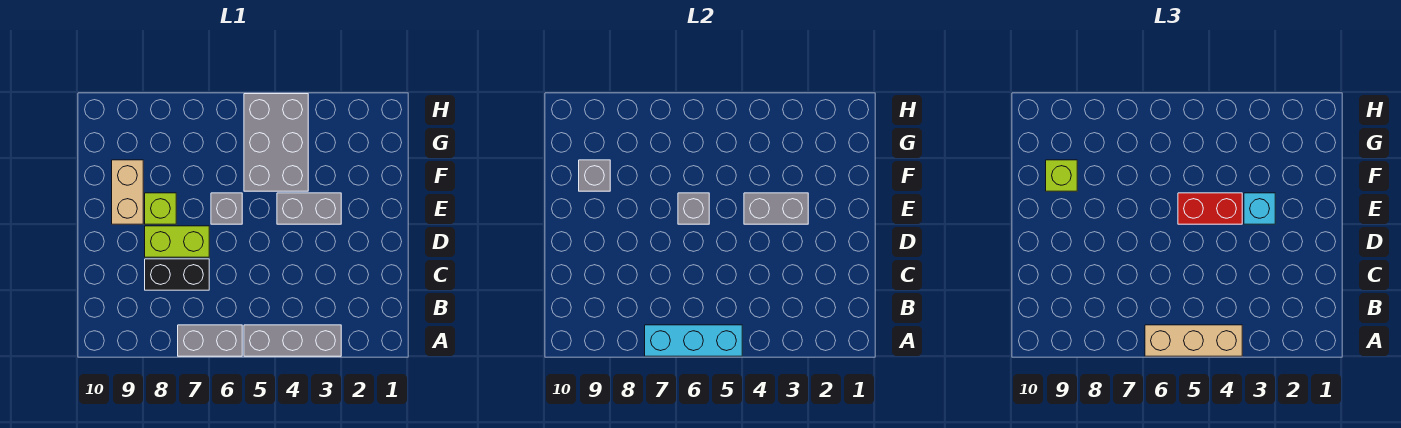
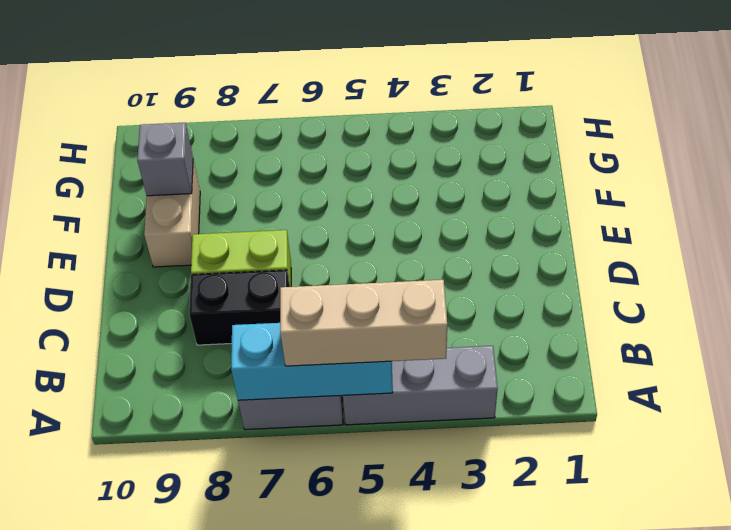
none -> grey brick E3:E4 level 1
none -> grey brick E6 level 1
none -> lime brick E8 level 1

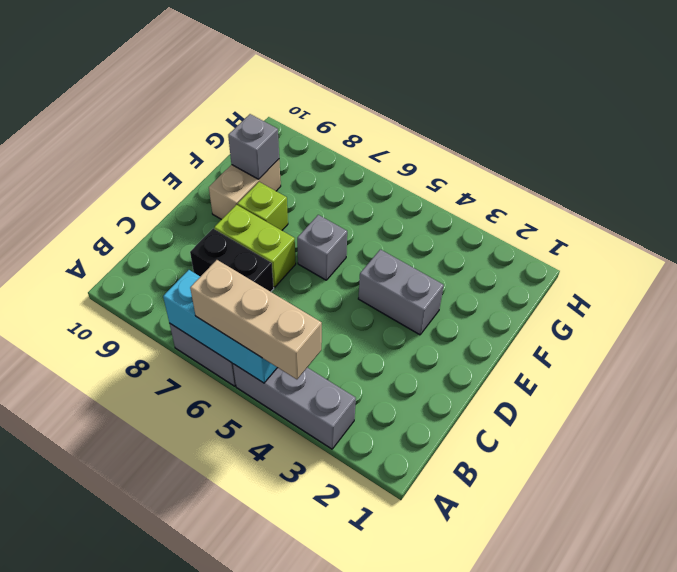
none -> grey brick F4:H5 level 1
none -> grey brick E3:E4 level 2
none -> grey brick E6 level 2

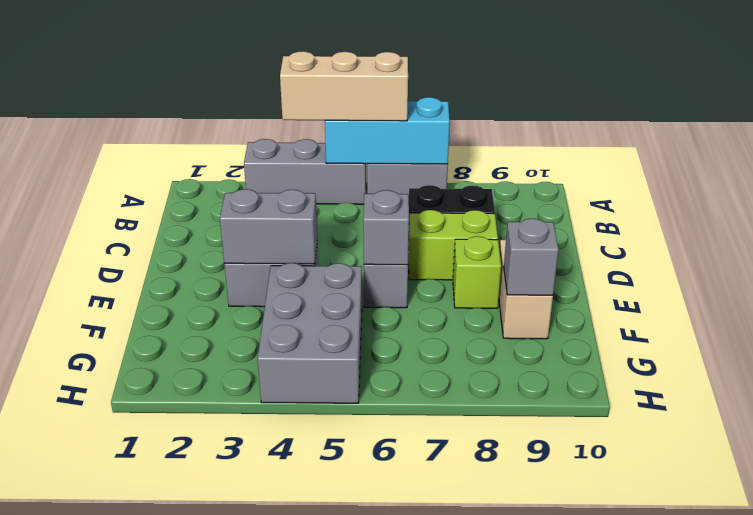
none -> cyan brick E3 level 3
none -> red brick E4:E5 level 3
none -> lime brick F9 level 3

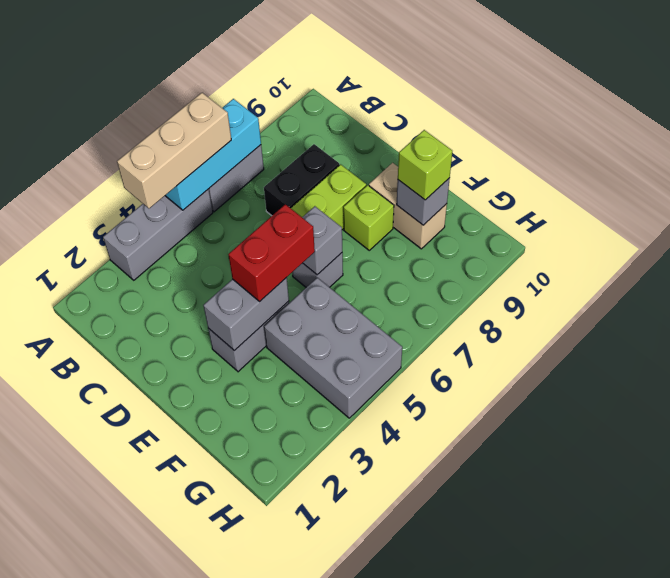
none -> cyan brick E3 level 3

